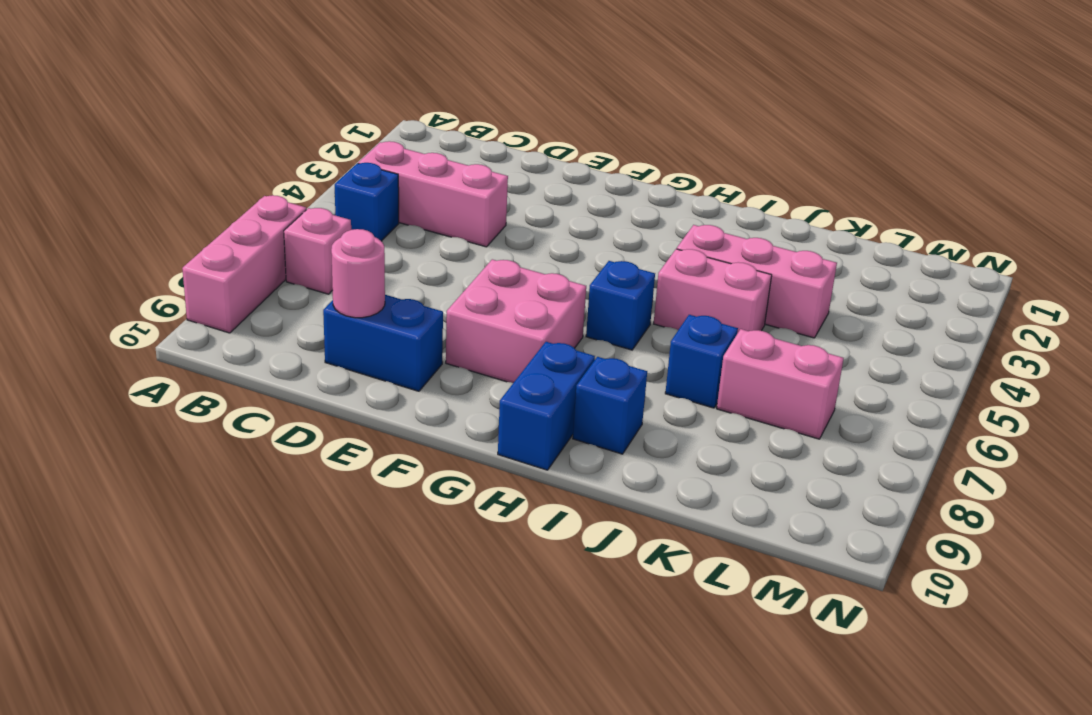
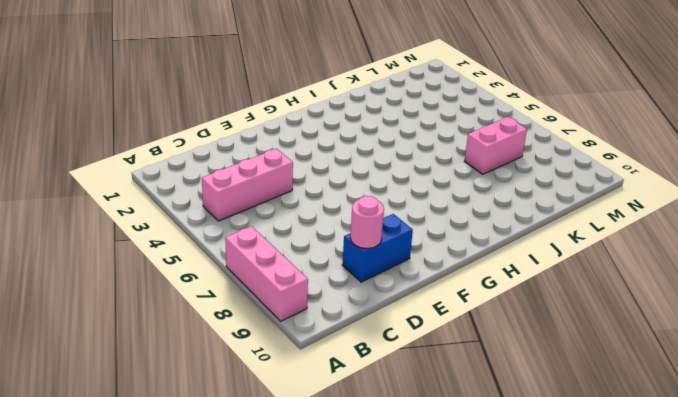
none -> blue brick B5 level 1
none -> pink brick B7 level 1
none -> pink brick F7:G8 level 1

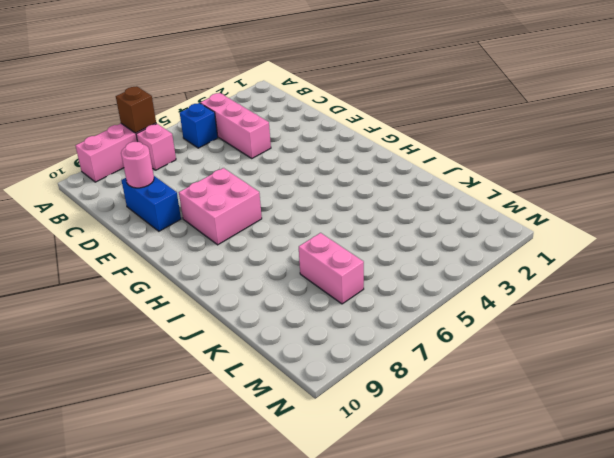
brown brick A7 level 2 -> none
none -> blue brick H6 level 1
none -> blue brick H9:H10 level 1
none -> pink brick I4:K4 level 1

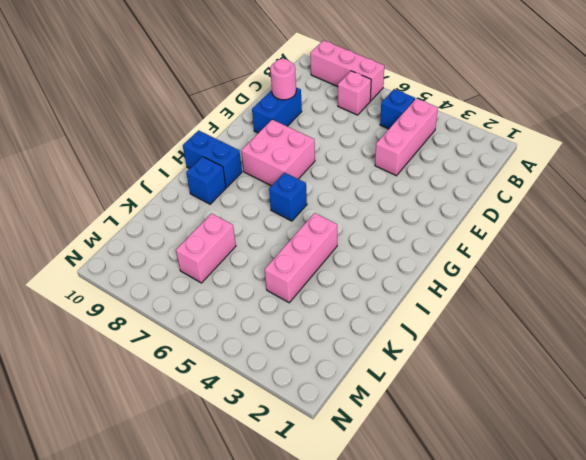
none -> pink brick I5:J5 level 1
none -> blue brick J7 level 1

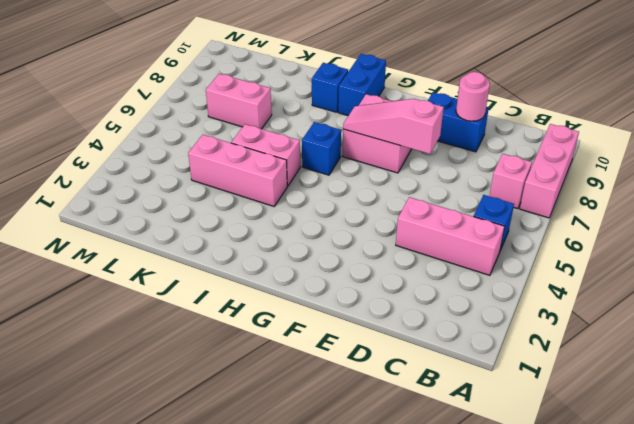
pink slope E7:G7 level 2 top E -> none
none -> blue brick J7 level 1

